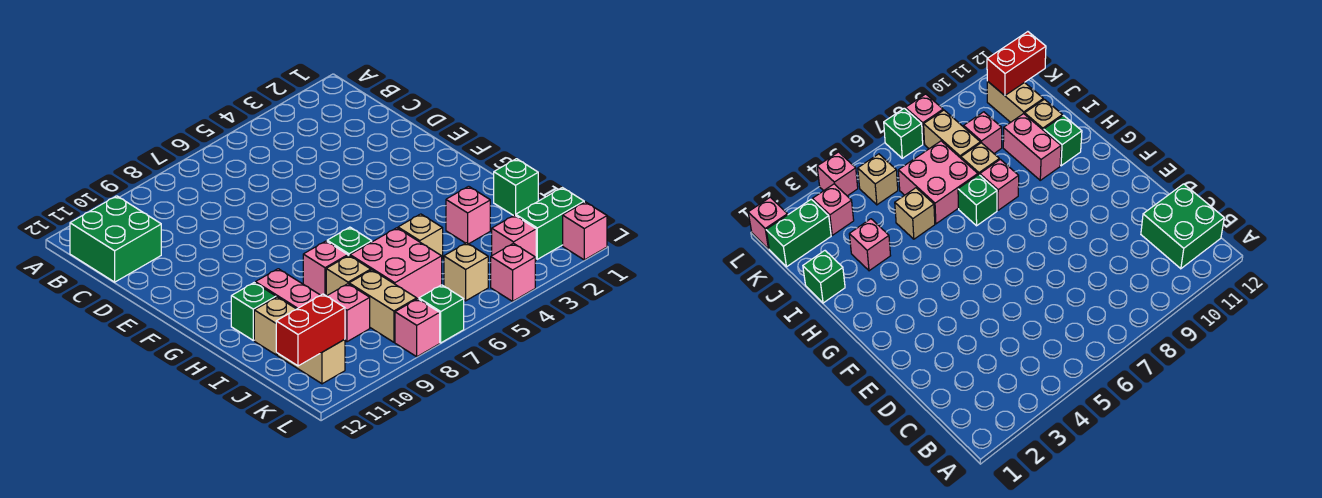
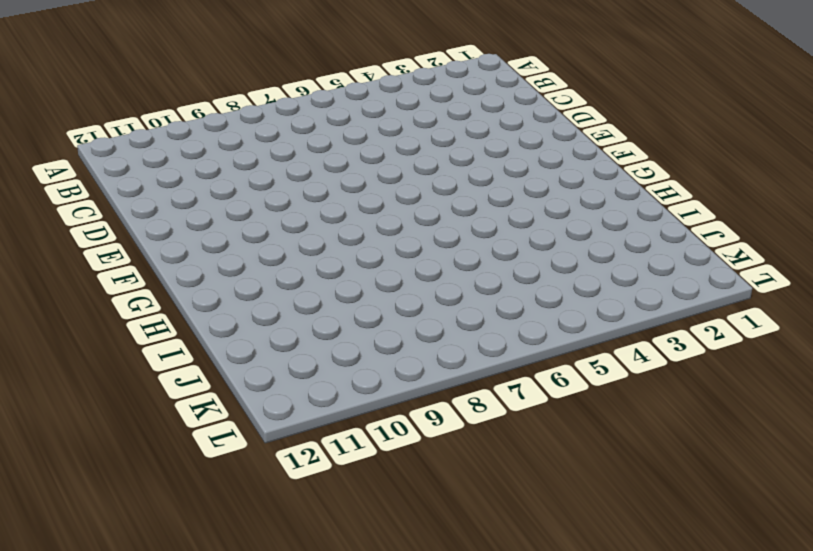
none -> green brick B11:C12 level 1
none -> green brick H7 level 1
none -> pink brick H8 level 1

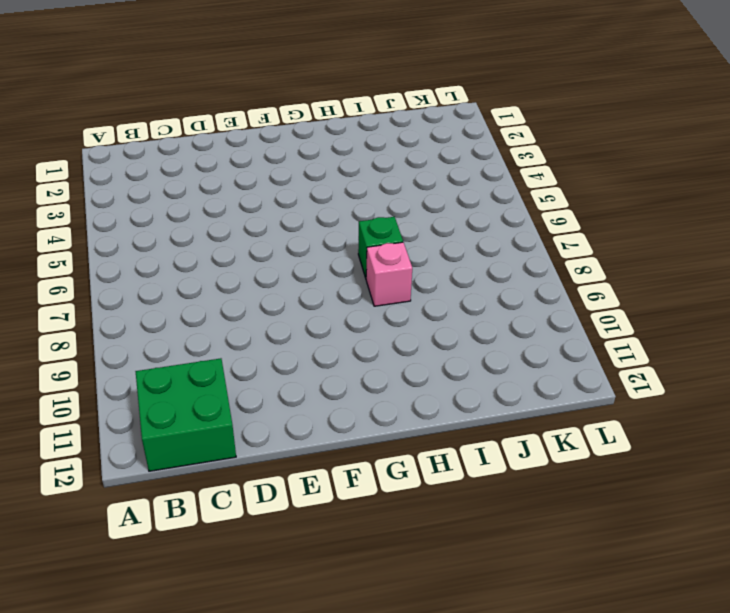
none -> pink brick H10:I10 level 1
none -> green brick H11 level 1
none -> green brick I1 level 1

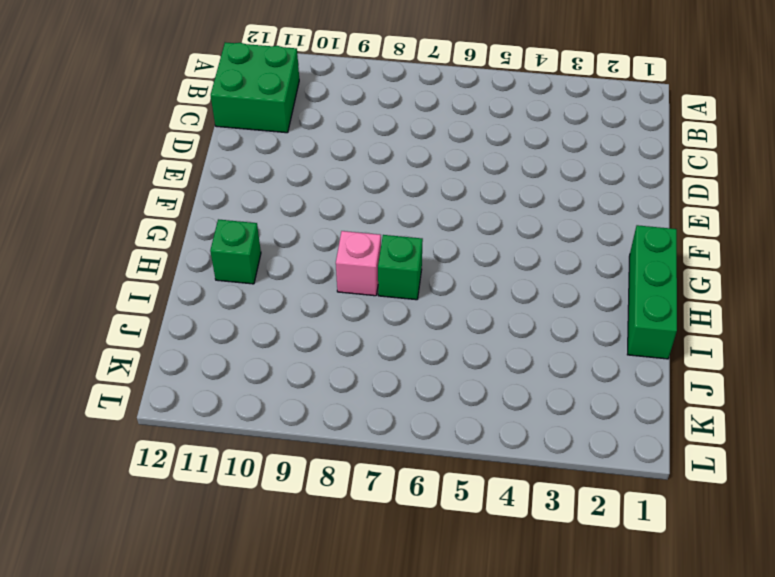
green brick G1:I1 level 1 -> green brick I1 level 1
none -> pink brick H10:I10 level 1
none -> pink brick I3 level 1
none -> tan brick I5 level 1

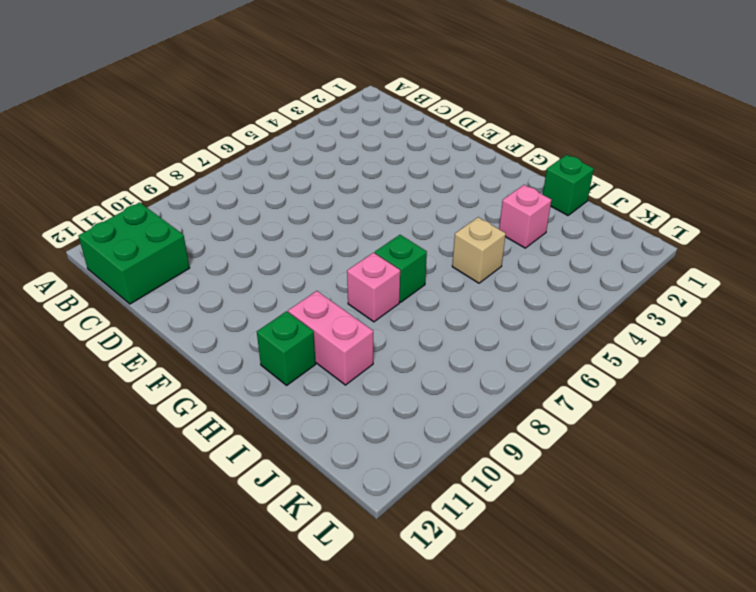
none -> pink brick I6:J7 level 1
none -> tan brick I8 level 1
none -> tan brick I11 level 1

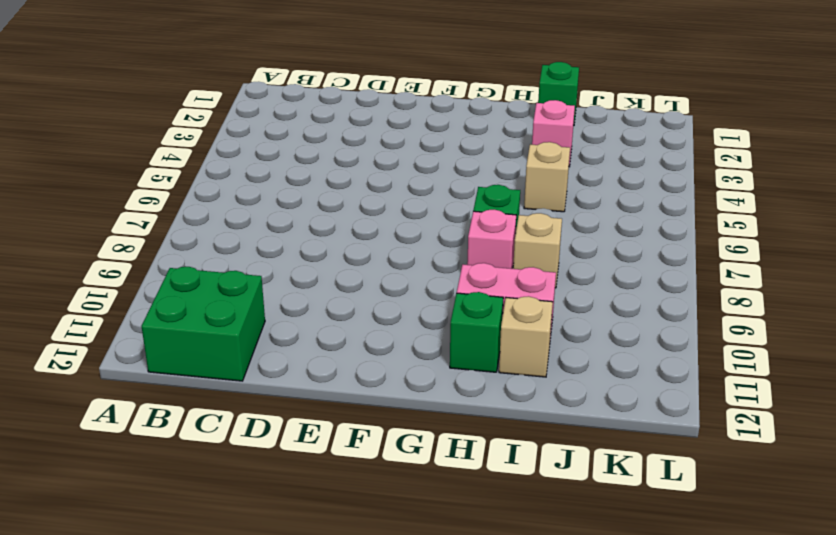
none -> pink brick I6:J7 level 1
none -> tan brick J8:K8 level 1
none -> pink brick J9 level 1

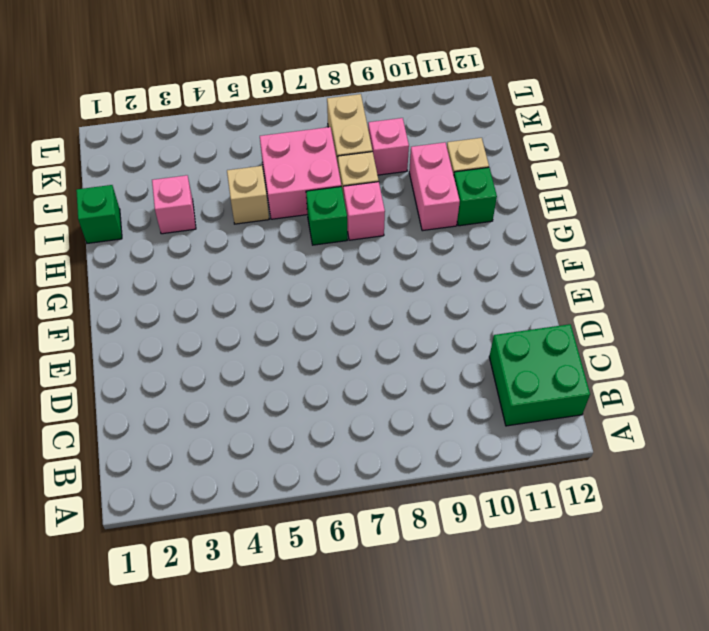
none -> tan brick J11:K11 level 1
none -> green brick K1:K2 level 1
none -> pink brick K3 level 1

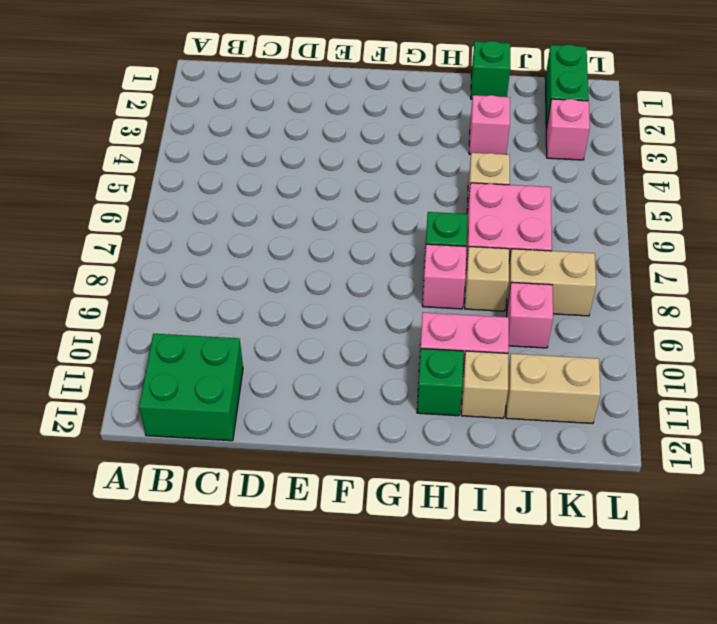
none -> tan brick K5 level 1
none -> pink brick L1 level 1
none -> pink brick L4 level 1

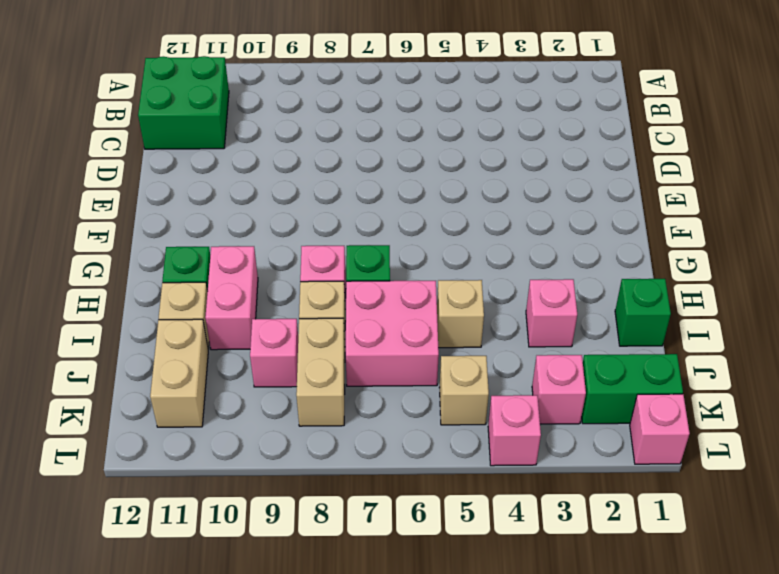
none -> green brick L7 level 1
none -> pink brick L8 level 1
none -> red brick K11:K12 level 2

